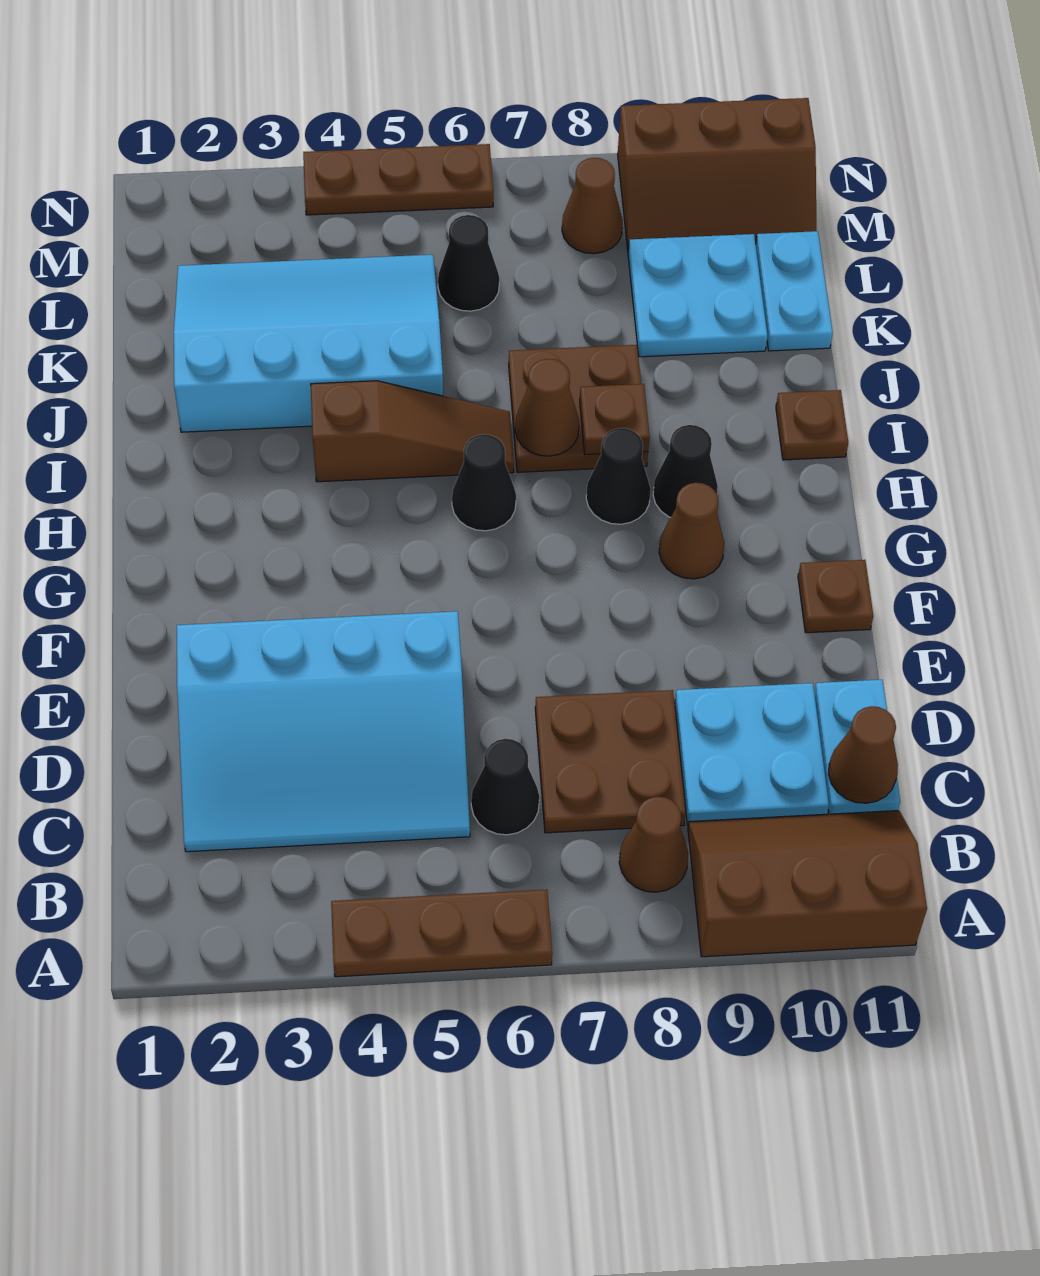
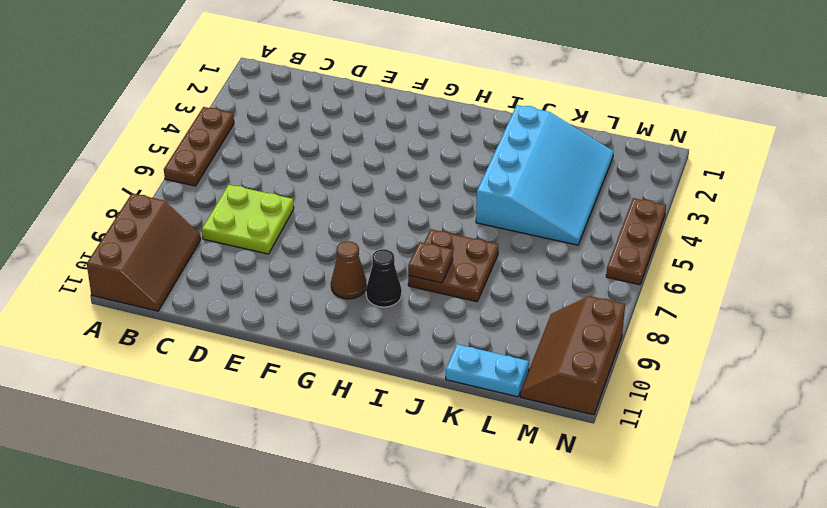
lime plate C7:D8 level 1 -> brown plate C7:D8 level 1
none -> brown cone B8 level 1
none -> cyan slope C2:E5 level 1 top E
none -> black cone C6 level 1

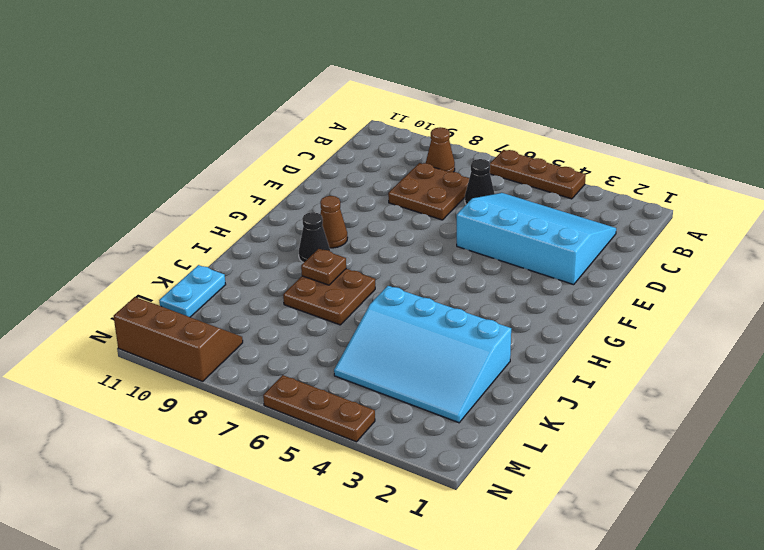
none -> brown slope A9:B11 level 1 top A
none -> cyan plate C9:D10 level 1
none -> cyan plate C11:D11 level 1

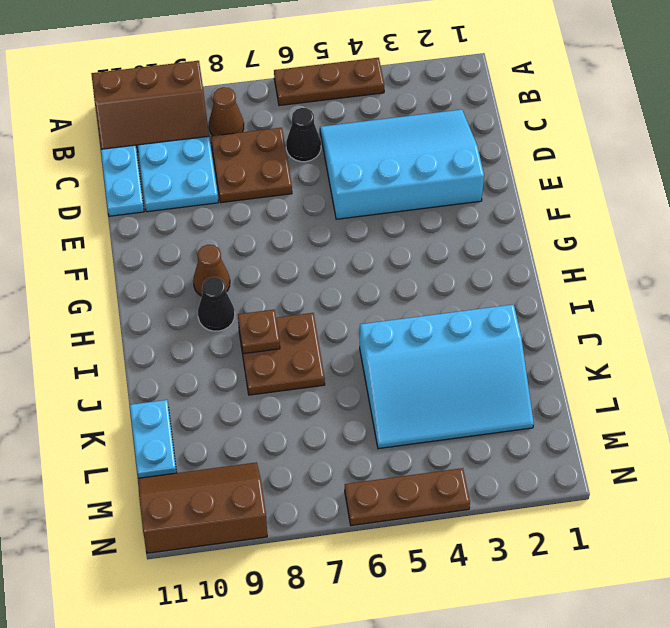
none -> brown plate F11 level 1
none -> black cone H6 level 1
none -> black cone H8 level 1

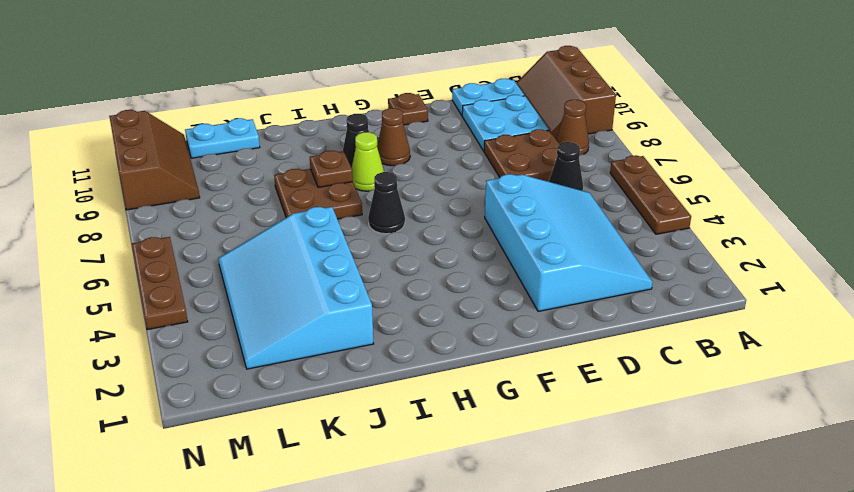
lime cone H8 level 1 -> black cone H8 level 1
none -> brown slope I4:I6 level 1 top 4
none -> brown plate I11 level 1
none -> cyan plate K9:L10 level 1

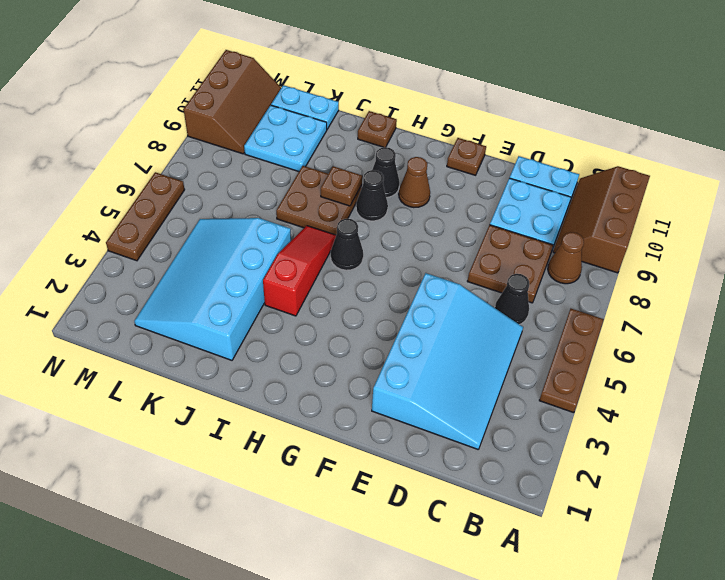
red slope I4:I6 level 1 top 4 -> brown slope I4:I6 level 1 top 4
none -> black cone L6 level 1
none -> brown cone M8 level 1
none -> brown cone C11 level 2

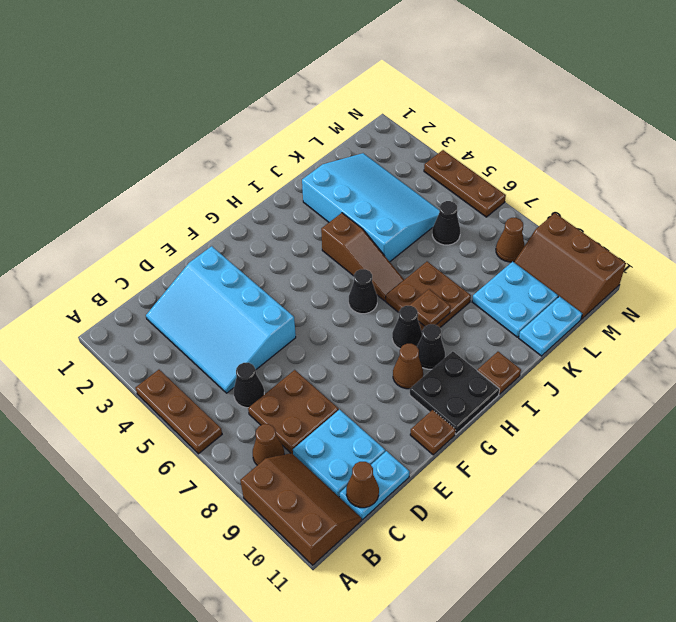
black plate G10:H11 level 1 -> none
none -> brown cone I7 level 2

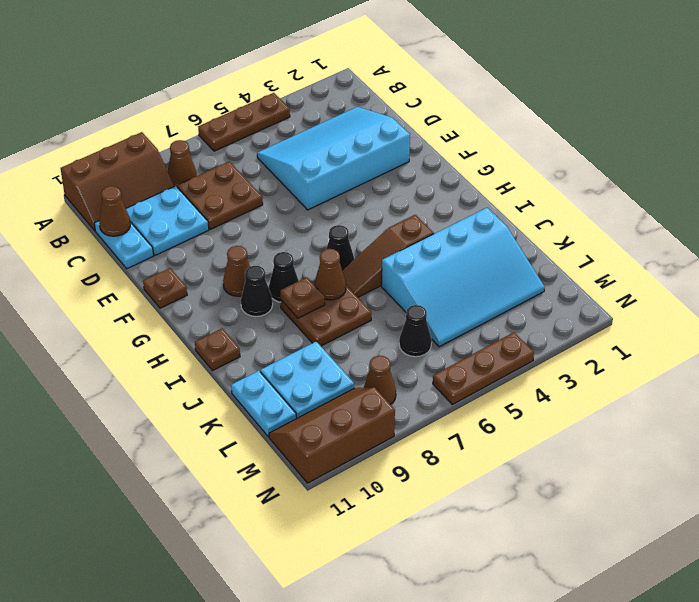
none -> black cone C6 level 1

